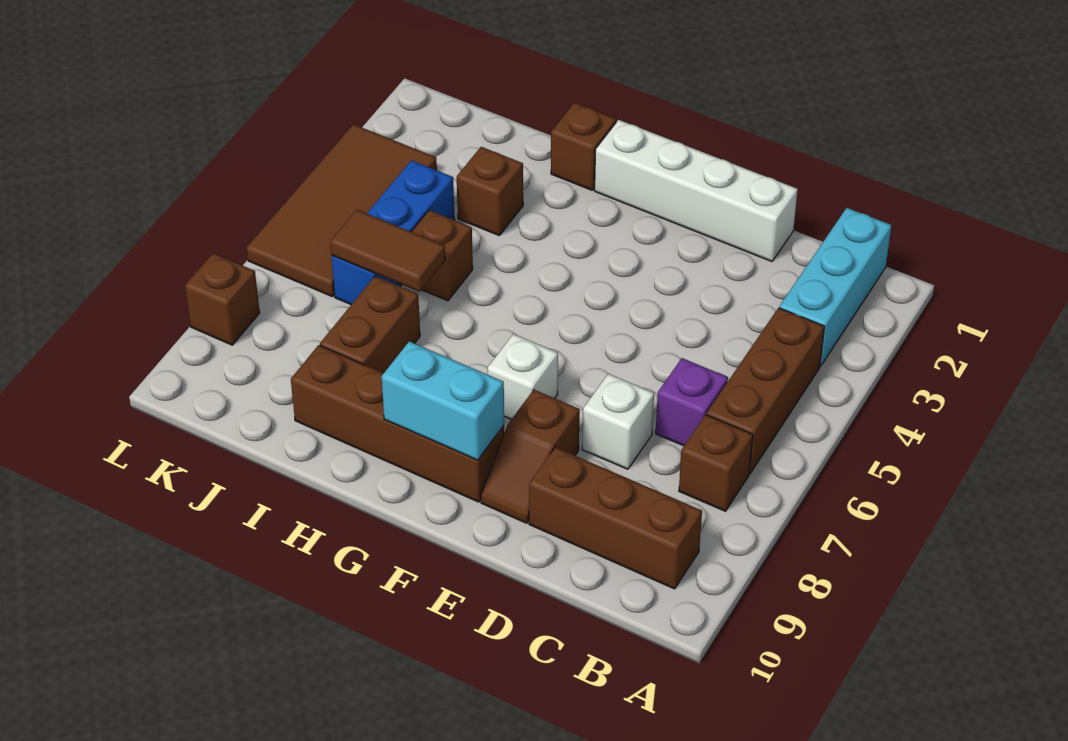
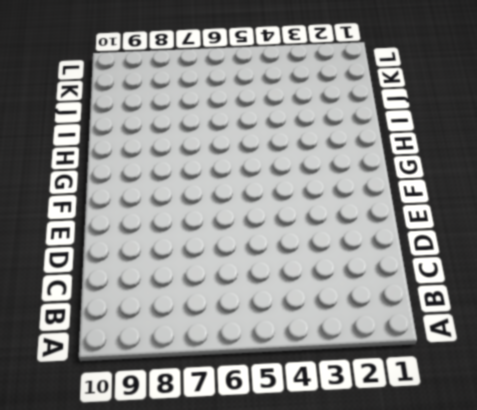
none -> cyan brick B1:B3 level 1
none -> brown brick B4:B6 level 1
none -> brown brick B7 level 1

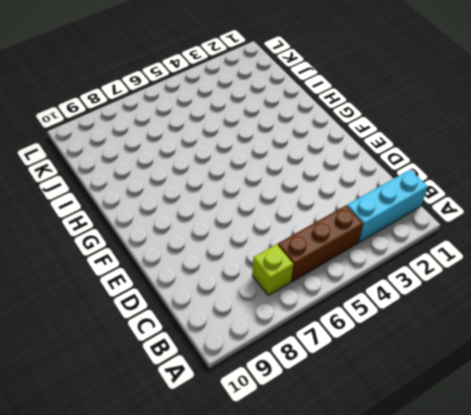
lime brick B7 level 1 -> brown brick B7 level 1
none -> brown brick B9:D9 level 1
none -> purple brick C6 level 1
none -> white brick D1:G1 level 1

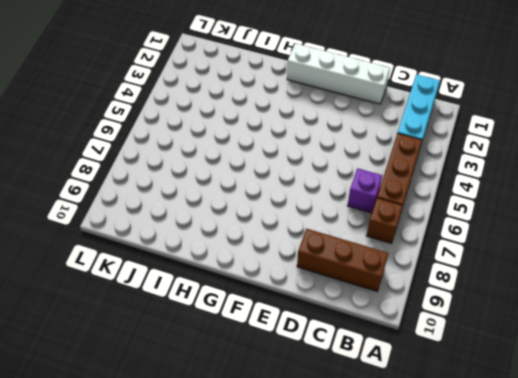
none -> white brick D7 level 1
none -> brown slope E8:E9 level 1 top 8
none -> white brick F7 level 1

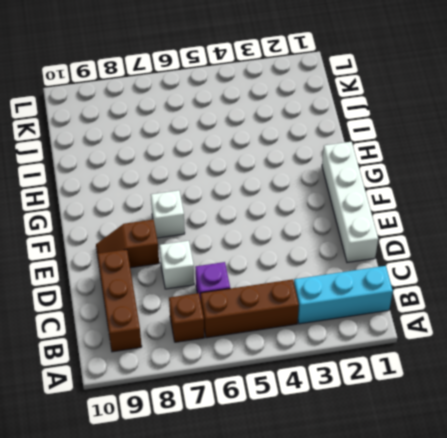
none -> brown brick F9:I9 level 1
none -> brown brick H1 level 1
none -> brown brick I3 level 1

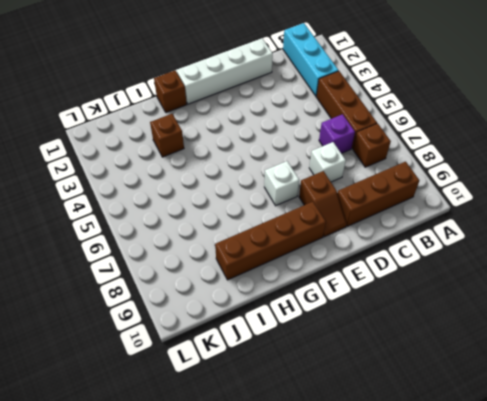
none -> brown brick I5 level 1
none -> brown brick I7:I8 level 1
none -> blue brick J4:J6 level 1

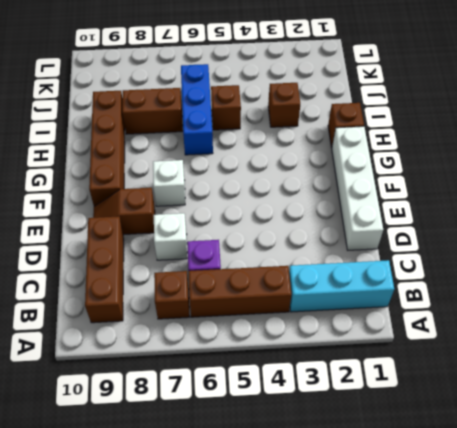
blue brick H6:J6 level 1 -> blue brick J4:J6 level 1
none -> brown tile K3:L6 level 1
none -> brown brick L8 level 1
none -> cyan brick F9:G9 level 2

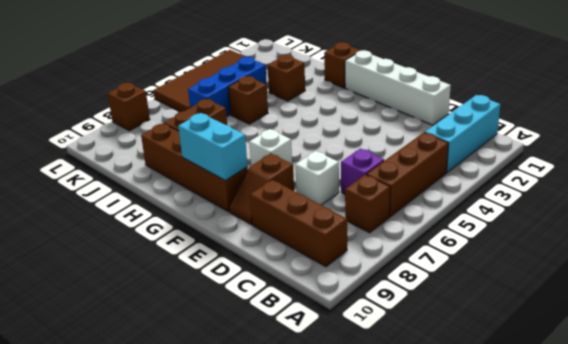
none -> brown tile I6:J6 level 2

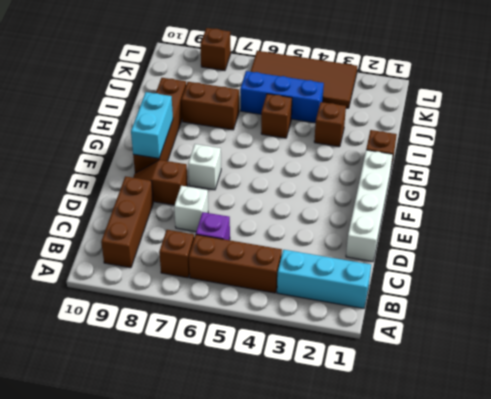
none -> brown tile I6:J6 level 2

